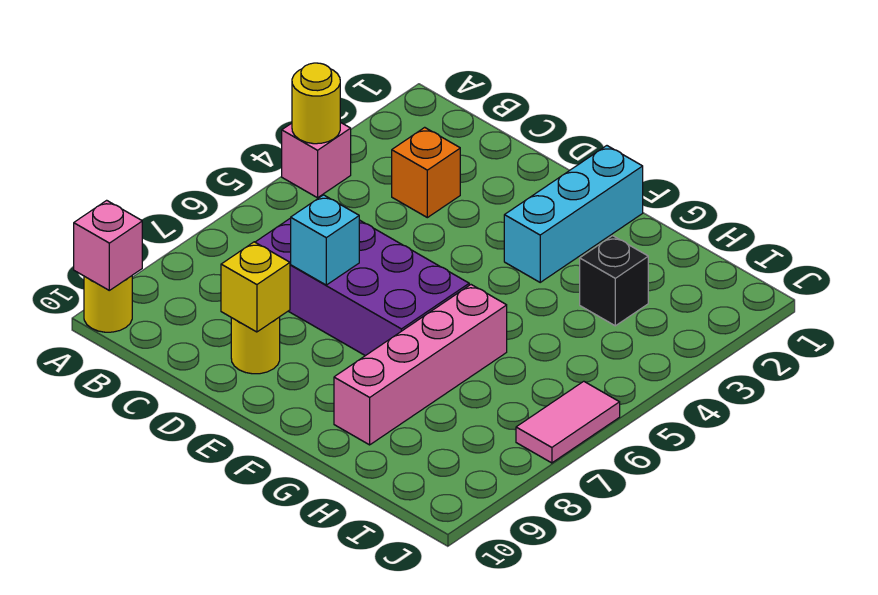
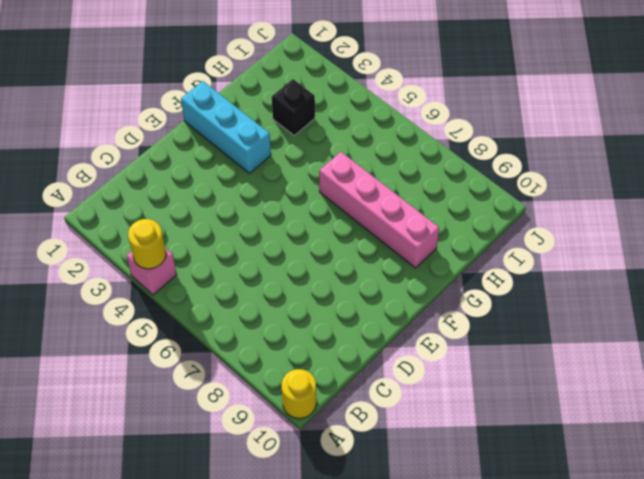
none -> orange brick C3 level 1
none -> purple brick C6:F7 level 1
none -> yellow round brick D9 level 1

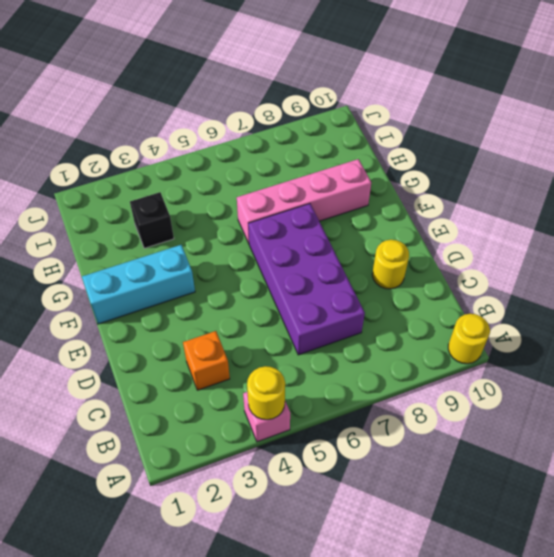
none -> pink tile J6:J7 level 1
none -> pink brick A10 level 2
none -> cyan brick D7 level 2

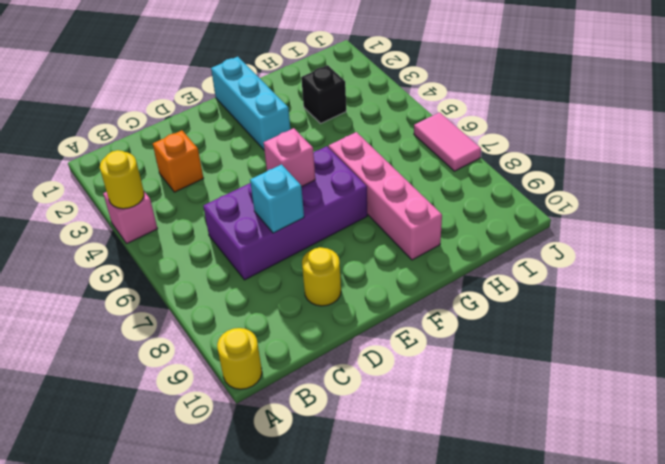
pink brick E6 level 2 -> pink brick A10 level 2
none -> yellow brick D9 level 2

